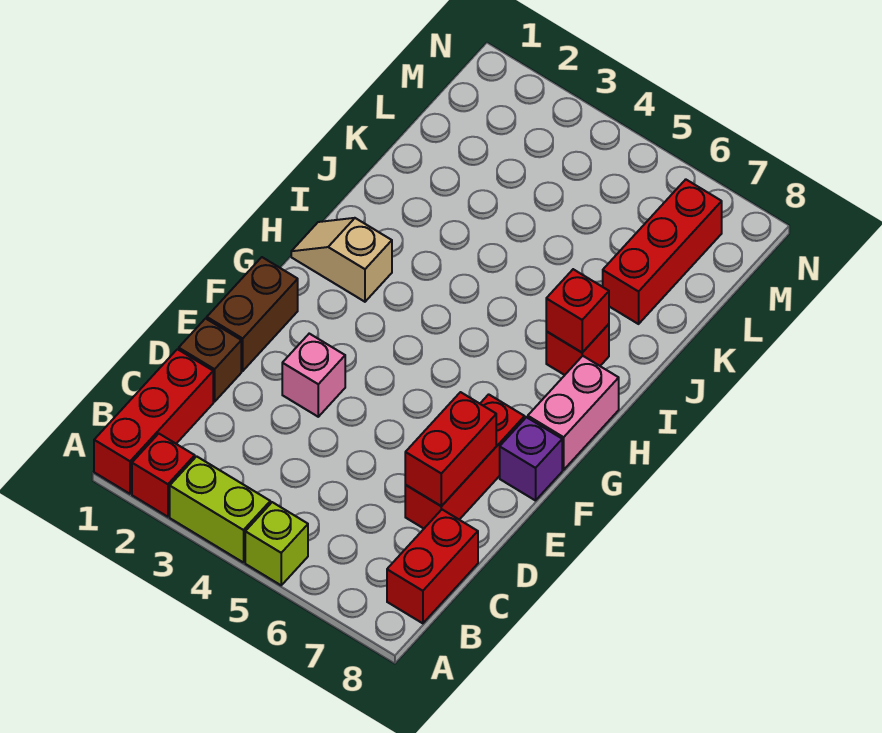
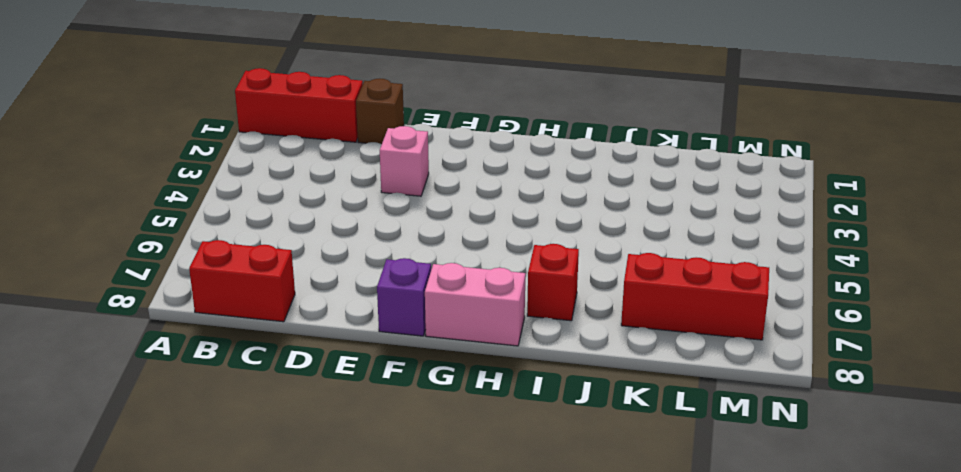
none -> red brick A2 level 1
none -> lime brick A3:A4 level 1
none -> lime brick A5 level 1

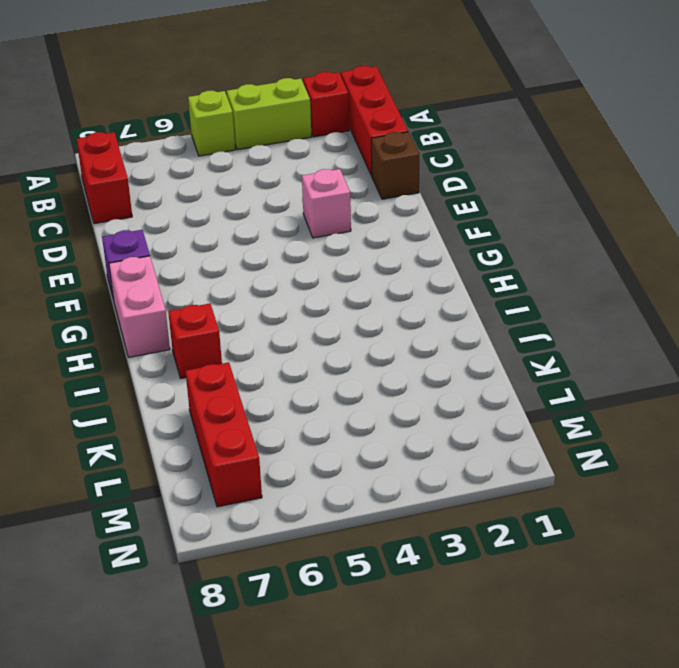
none -> red brick D7:F7 level 1
none -> brown brick E1:F1 level 1
none -> tan slope H1:H2 level 1 top 2

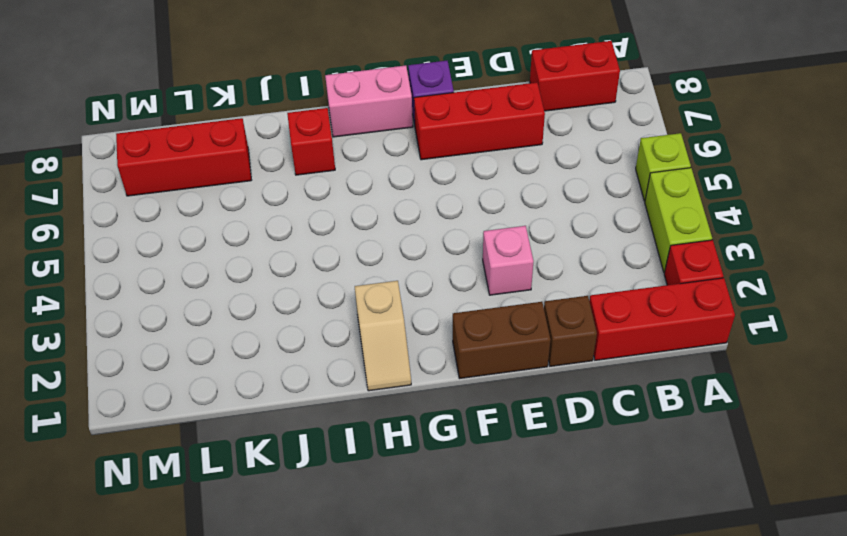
none -> red brick D7:E7 level 2
none -> red brick I7 level 2

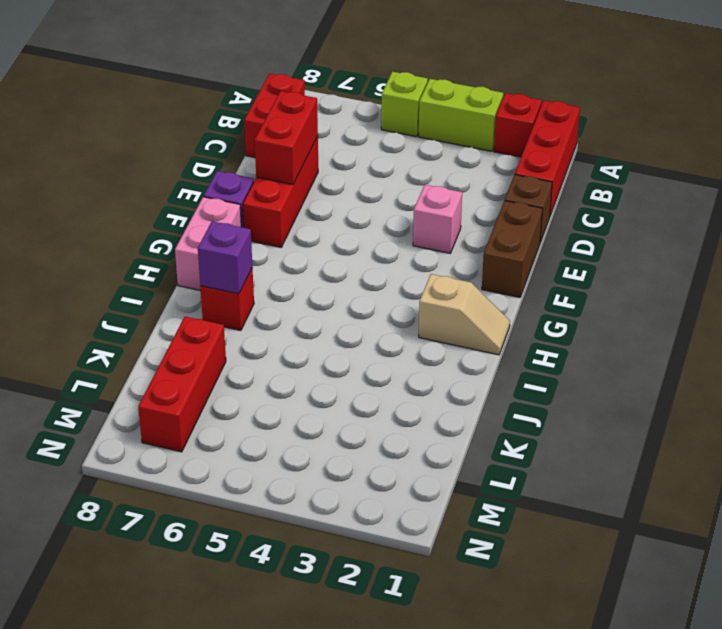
purple brick I7 level 2 -> red brick I7 level 2

